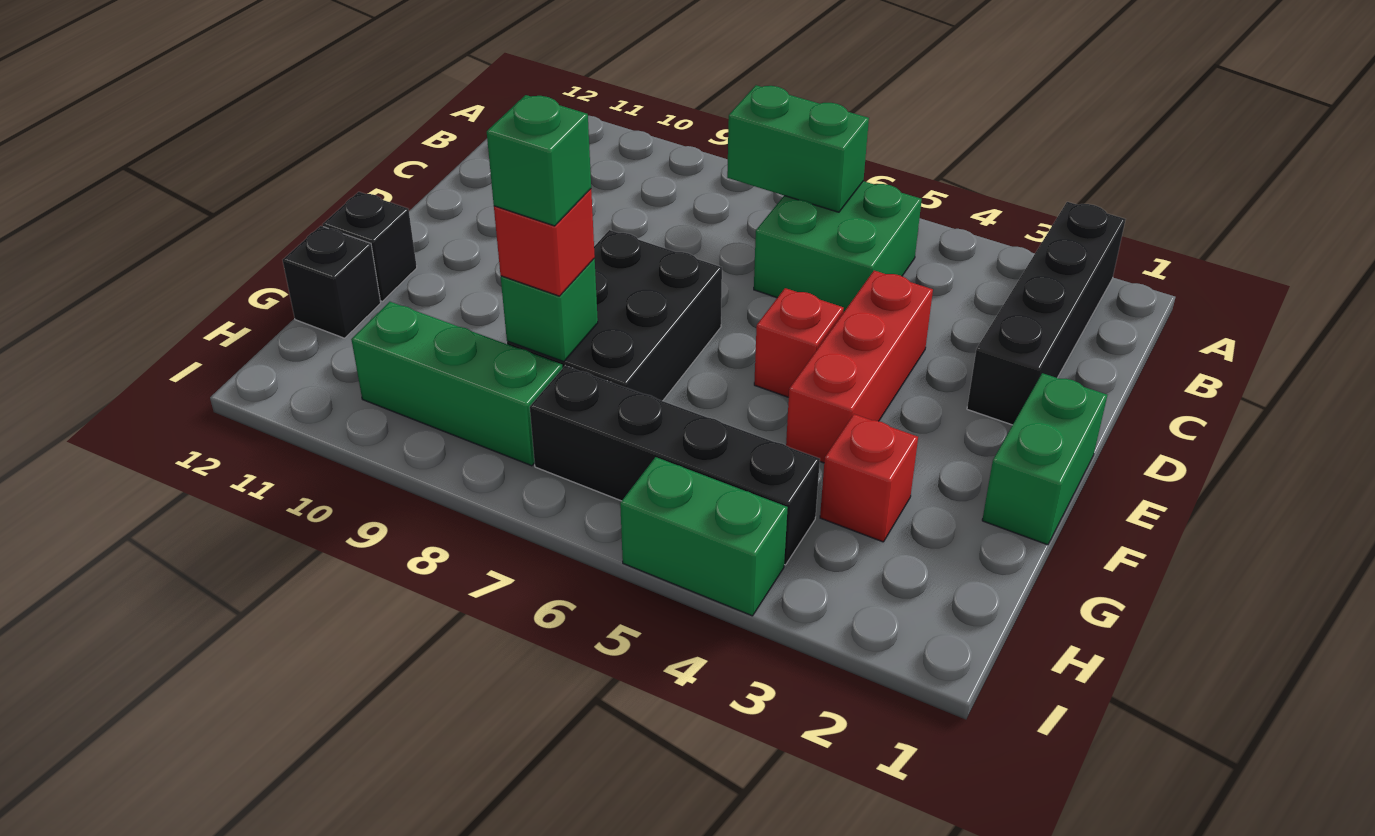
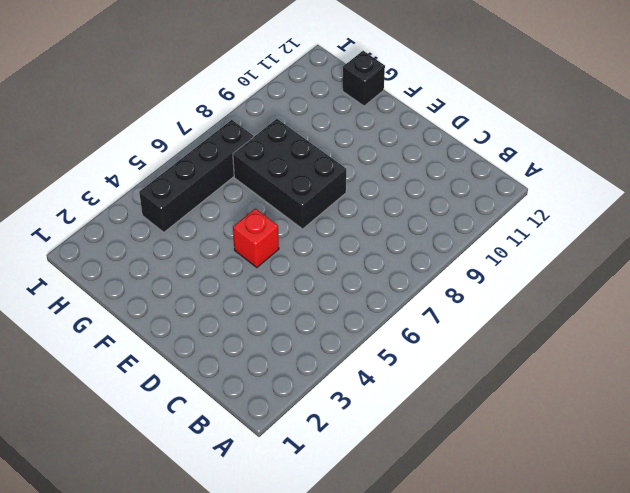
none -> black brick A2:D2 level 1
none -> green brick B5:C6 level 1
none -> red brick D4:F4 level 1

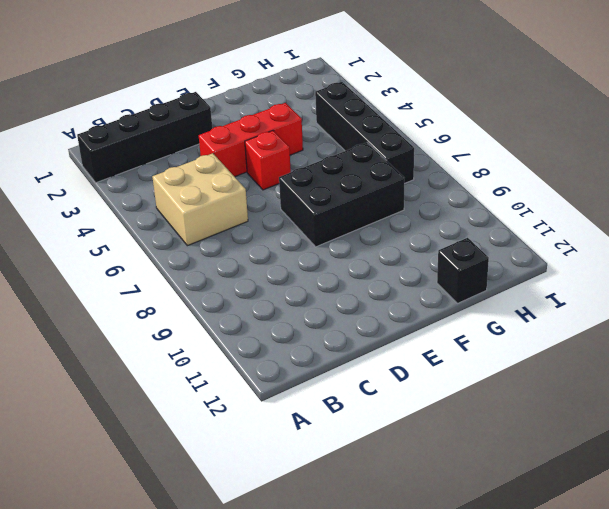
tan brick B5:C6 level 1 -> green brick B5:C6 level 1
none -> green brick E1:F1 level 1
none -> black brick F12 level 1
none -> red brick G3 level 1

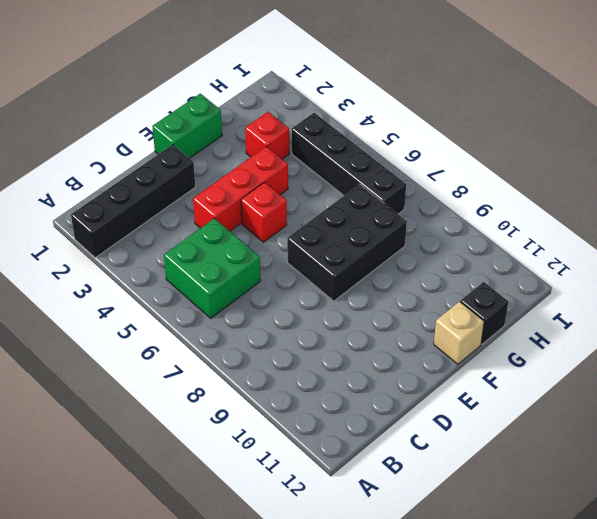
tan brick F12 level 1 -> black brick F12 level 1
none -> green brick H8:H10 level 1
none -> green brick I4:I5 level 1
none -> green brick B6:B7 level 2

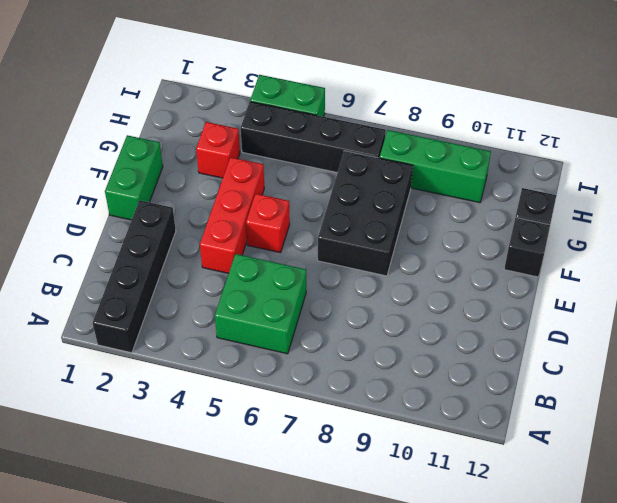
none -> green brick B6:B7 level 2
none -> green brick G8 level 2
none -> red brick G8 level 3

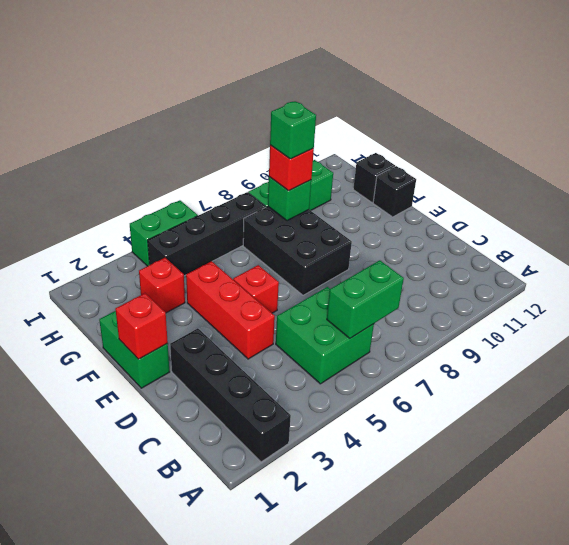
red brick E1 level 2 -> none

